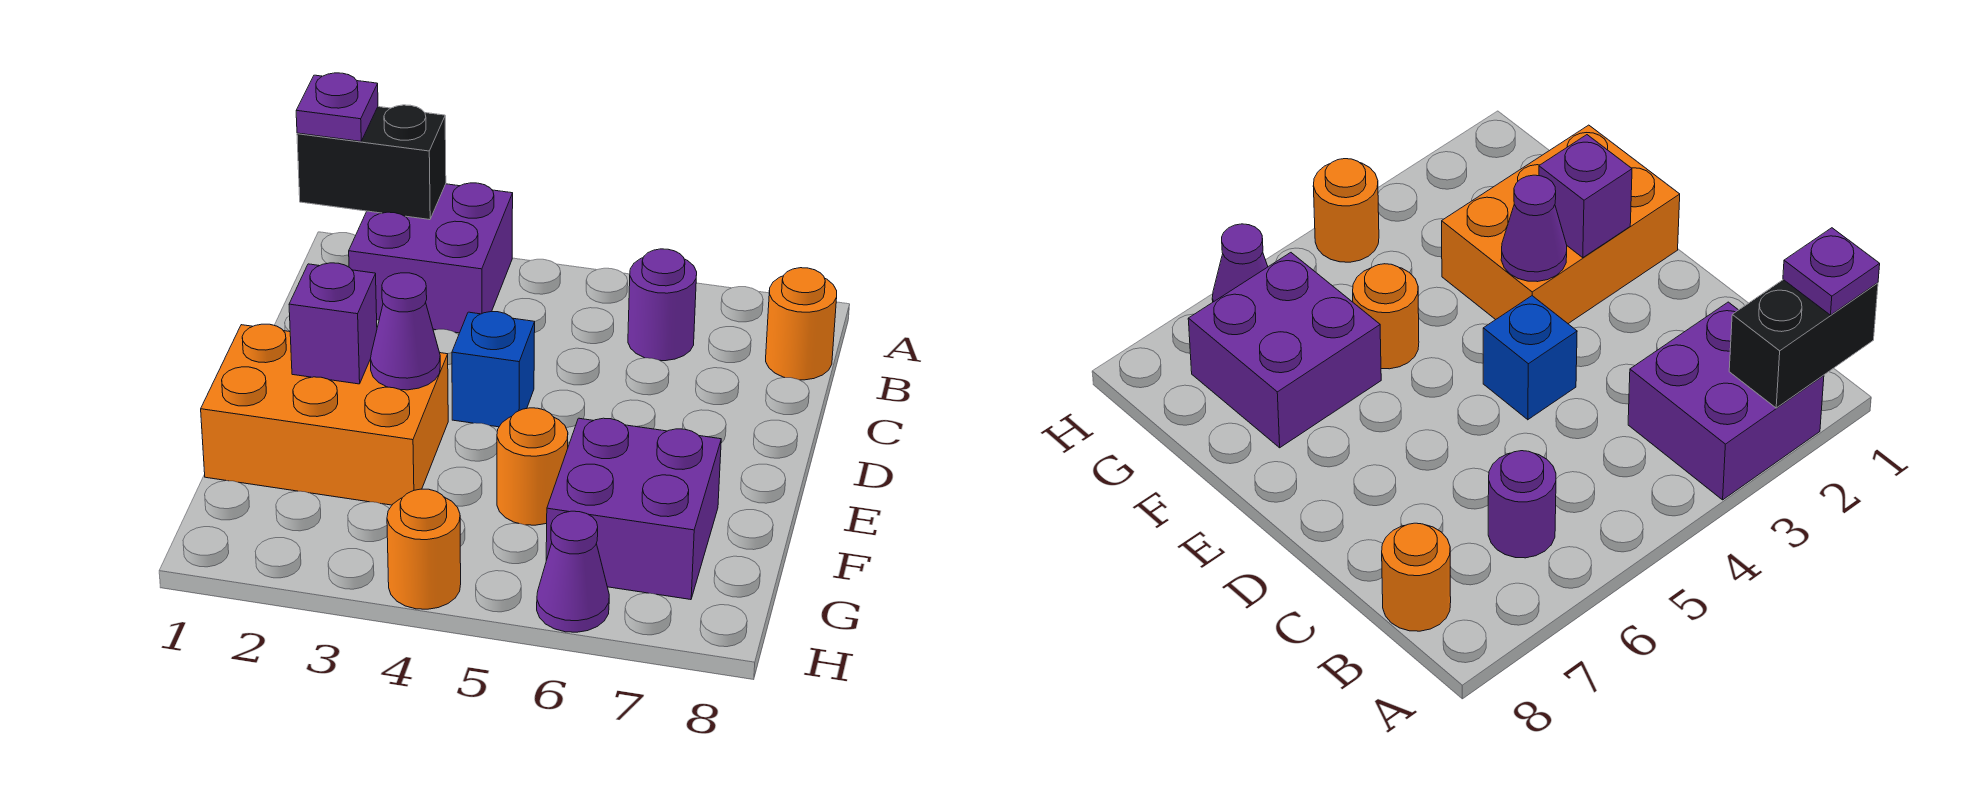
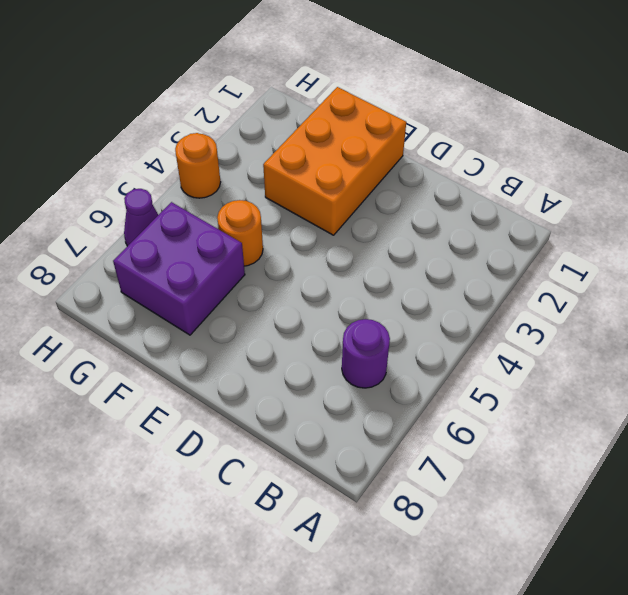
none -> purple brick A2:B3 level 1
none -> orange round brick B8 level 1
none -> blue brick D4 level 1

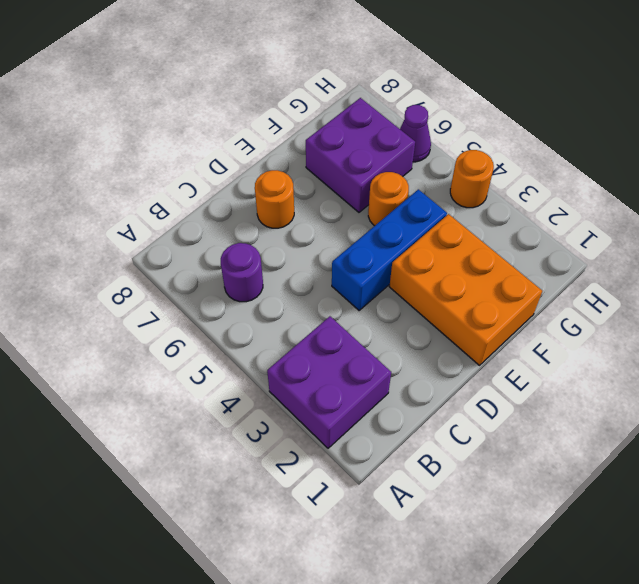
blue brick D4:F4 level 1 -> blue brick D4 level 1
orange round brick D7 level 1 -> orange round brick B8 level 1
none -> black brick A1:A2 level 2
none -> purple brick E2 level 2
none -> purple cone E3 level 2

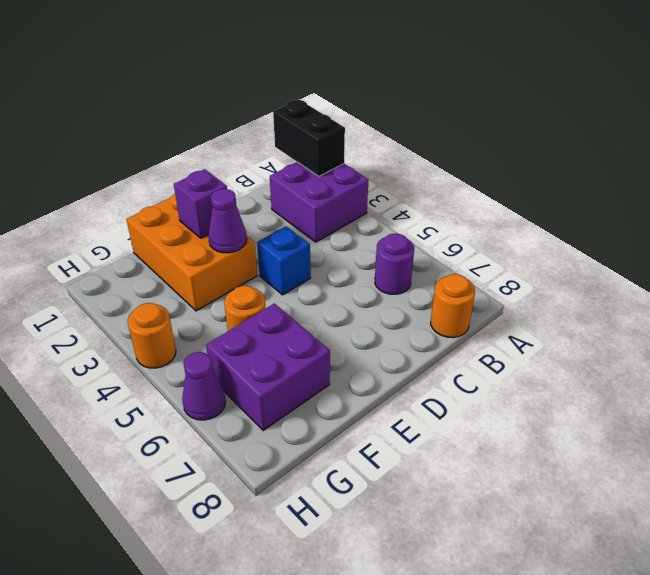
none -> purple plate A1 level 3

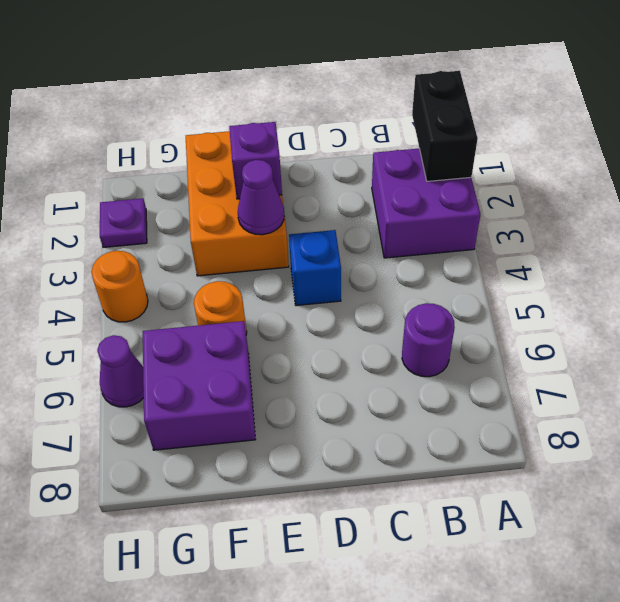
purple plate H2 level 1 -> purple plate A1 level 3
none -> orange round brick B8 level 1

